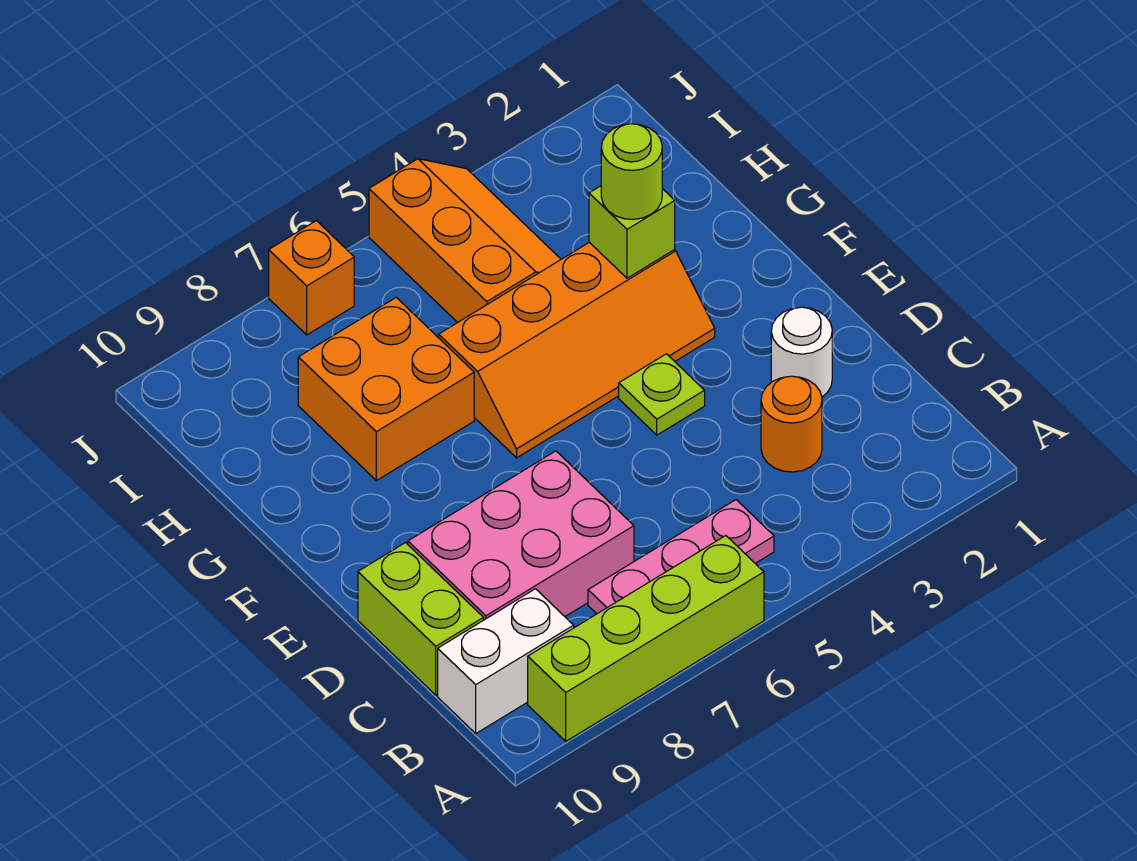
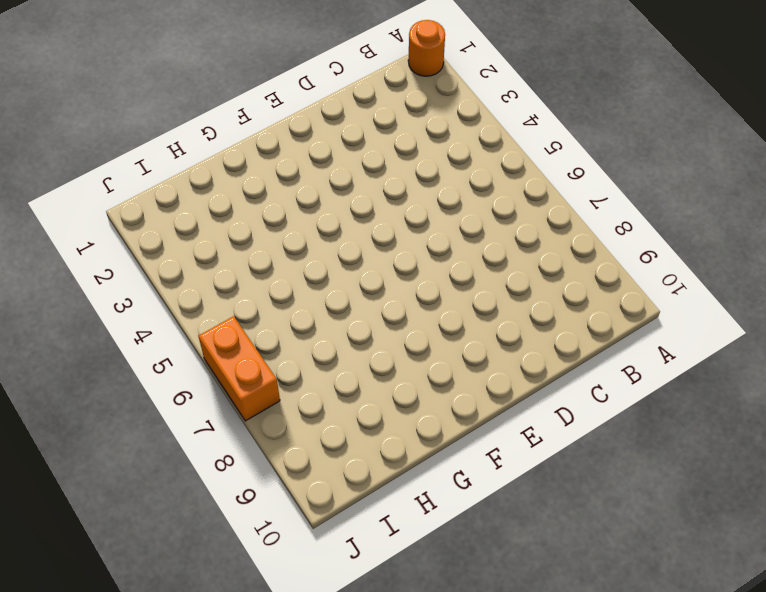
orange round brick A1 level 1 -> orange round brick C3 level 1
orange brick J6:J7 level 1 -> orange brick J7 level 1
none -> lime brick A6:A9 level 1
none -> pink plate B5:B7 level 1
none -> white brick B9:B10 level 1

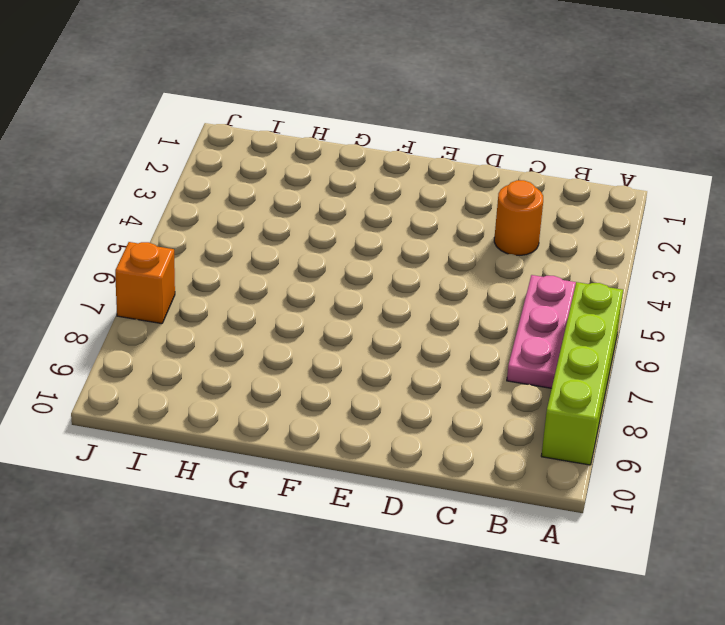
none -> white brick B9:B10 level 1
none -> pink brick C7:D9 level 1
none -> lime brick C10:D10 level 1

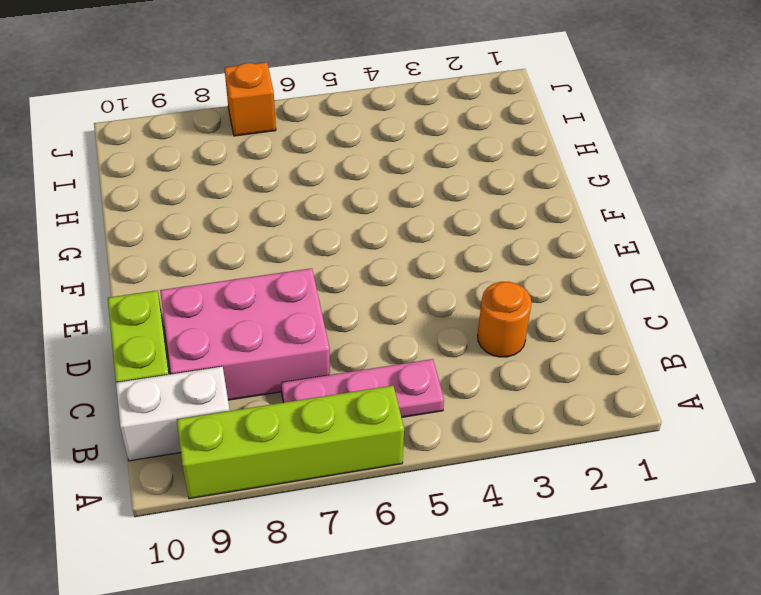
none -> white round brick D2 level 1
none -> lime plate E4 level 1
none -> orange slope F3:G6 level 1 top G

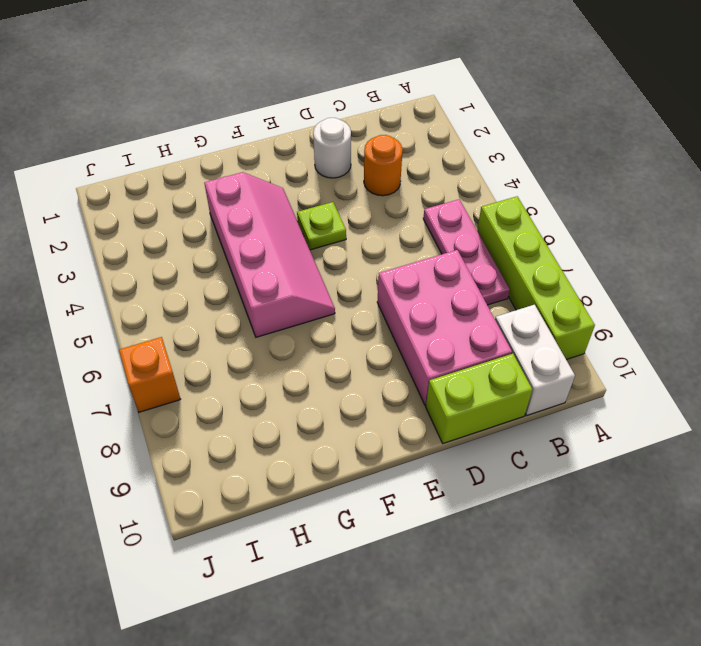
pink slope F3:G6 level 1 top G -> orange slope F3:G6 level 1 top G
none -> orange brick G7:H8 level 1
none -> orange slope H4:J5 level 1 top 5
none -> lime brick G3 level 2

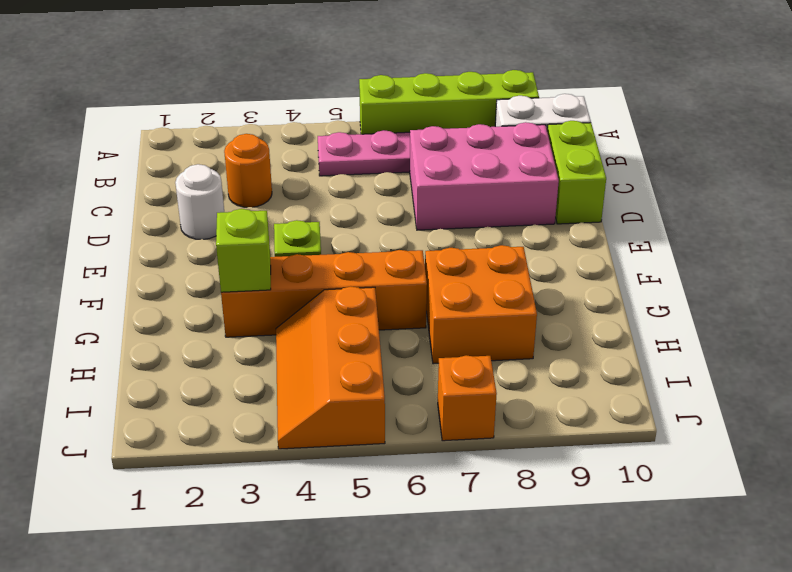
none -> lime round brick G3 level 3

